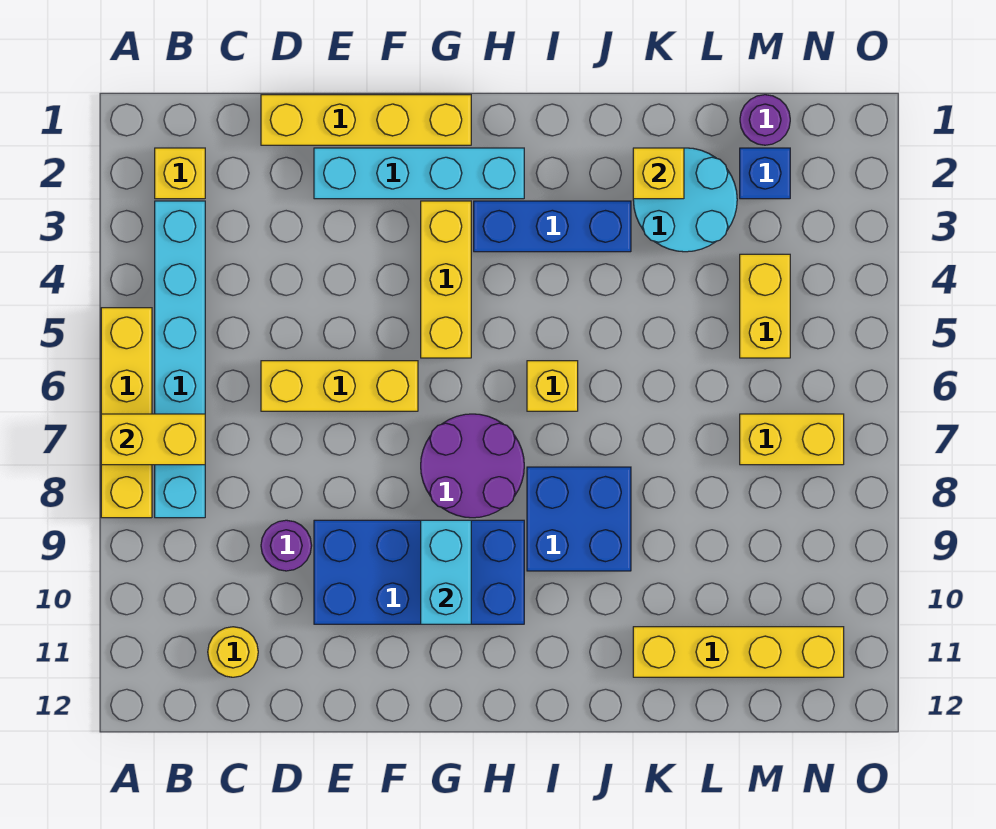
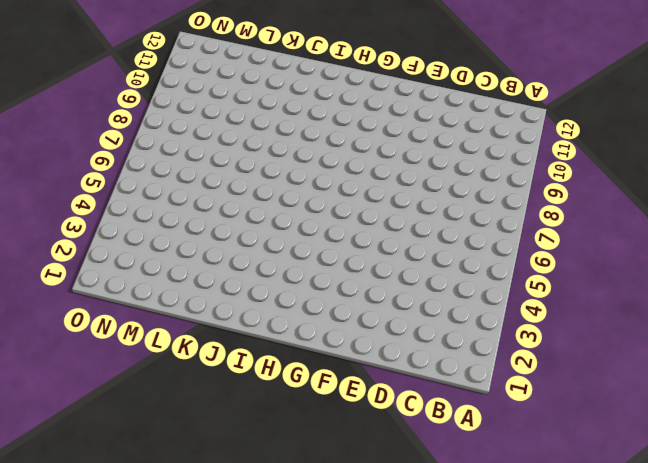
none -> yellow brick A5:A8 level 1
none -> yellow brick B2 level 1
none -> cyan brick B3:B8 level 1

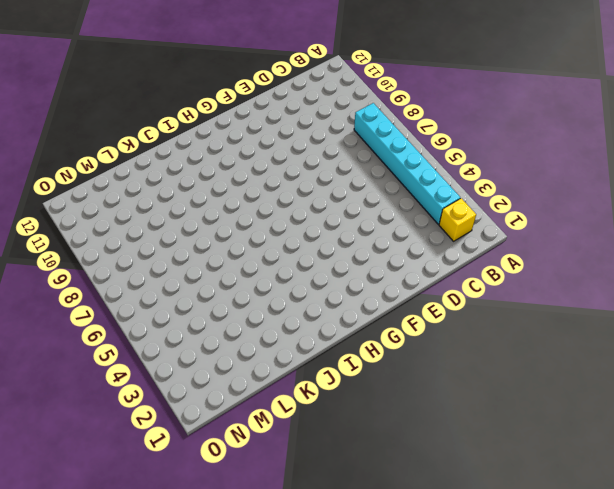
none -> yellow brick A5:A8 level 1
none -> yellow round brick C11 level 1
none -> yellow brick D1:G1 level 1

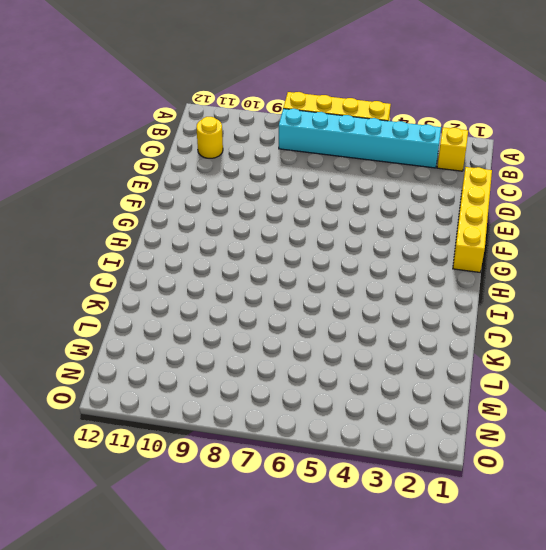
none -> yellow brick D6:F6 level 1
none -> purple round brick D9 level 1
none -> cyan brick E2:H2 level 1

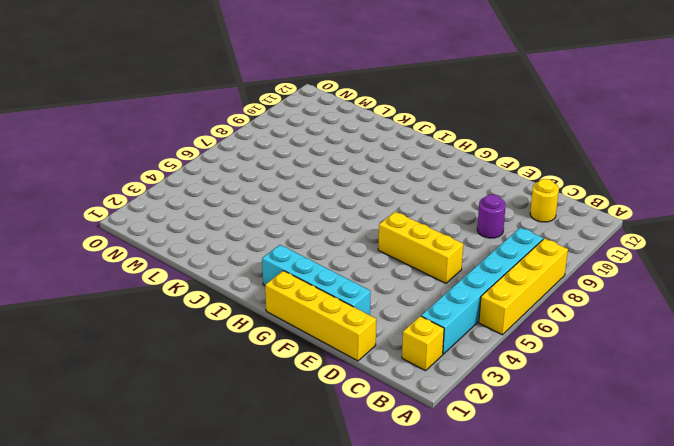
none -> blue brick E9:H10 level 1
none -> yellow brick G3:G5 level 1
none -> purple round brick G7:H8 level 1

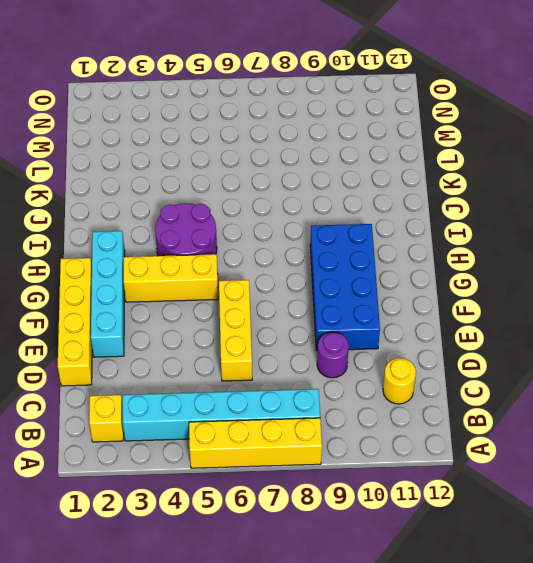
purple round brick H4:I5 level 1 -> purple round brick G7:H8 level 1
none -> blue brick H3:J3 level 1
none -> yellow brick I6 level 1
none -> blue brick I8:J9 level 1

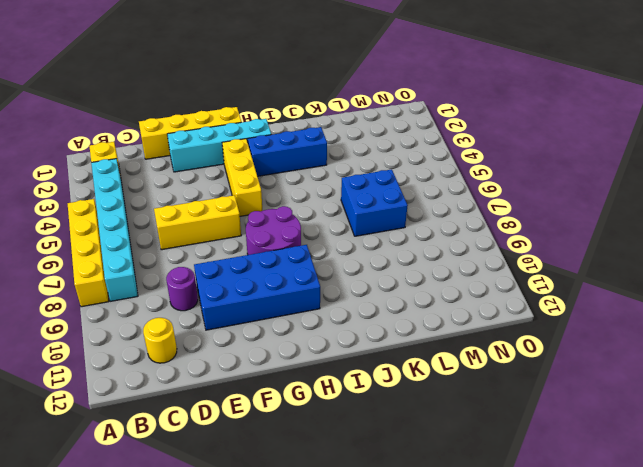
blue brick K6:L7 level 1 -> blue brick I8:J9 level 1
none -> yellow brick I6 level 1
none -> cyan round brick K2:L3 level 1
none -> yellow brick K11:N11 level 1

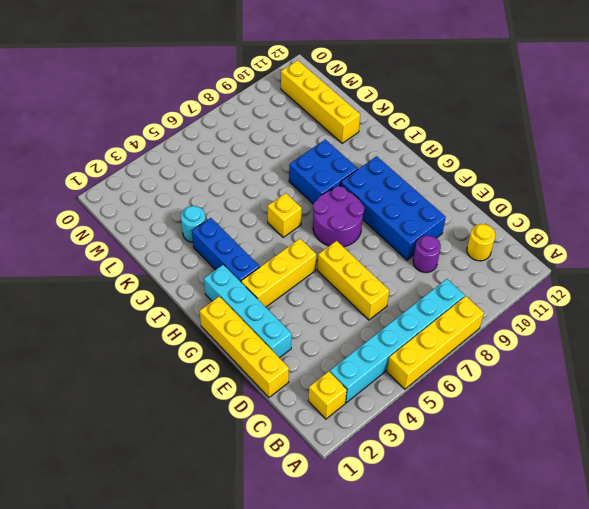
cyan round brick K3 level 1 -> cyan round brick K2:L3 level 1
none -> purple round brick M1 level 1
none -> blue brick M2 level 1
none -> yellow brick M4:M5 level 1

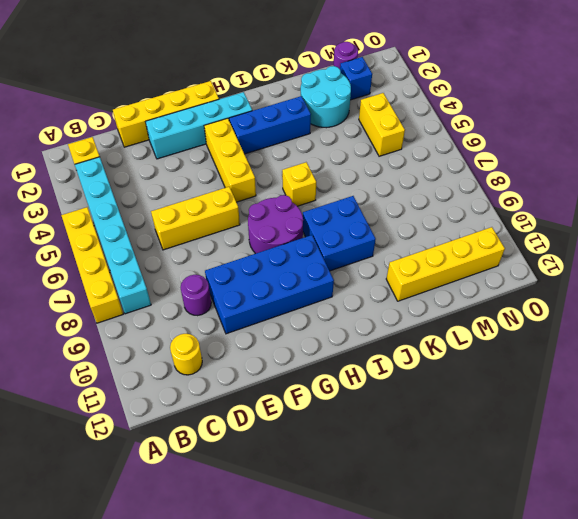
none -> yellow brick M7:N7 level 1
none -> yellow brick A7:B7 level 2
none -> cyan brick G9:G10 level 2

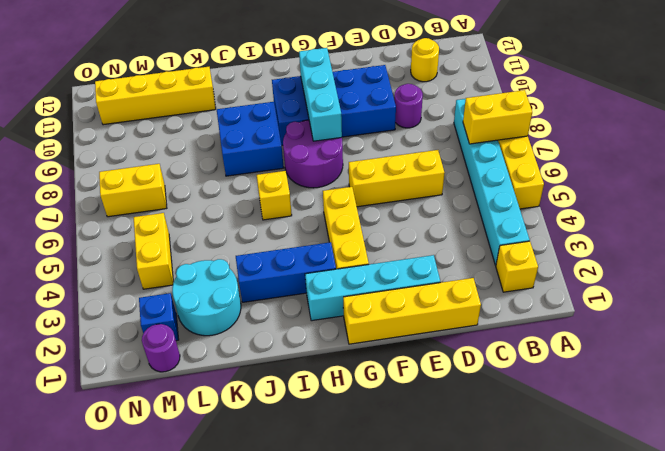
cyan brick G8:G10 level 2 -> cyan brick G9:G10 level 2
none -> yellow brick K2 level 2

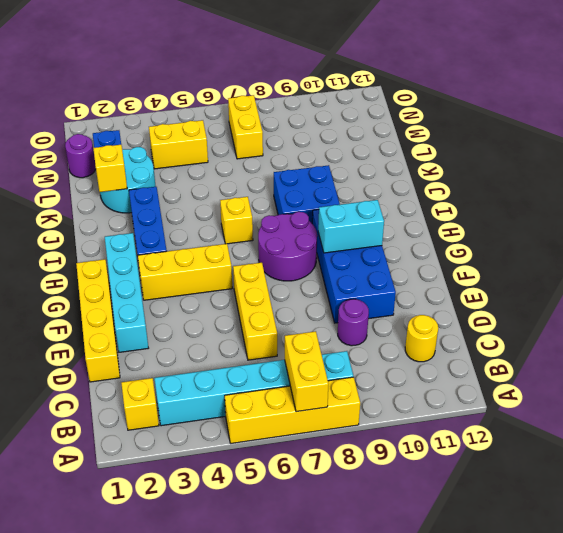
none -> yellow brick K11:N11 level 1

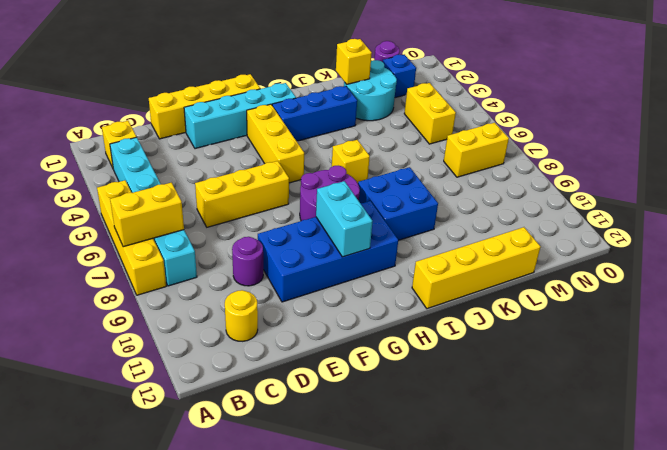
yellow brick I12:L12 level 1 -> yellow brick K11:N11 level 1

